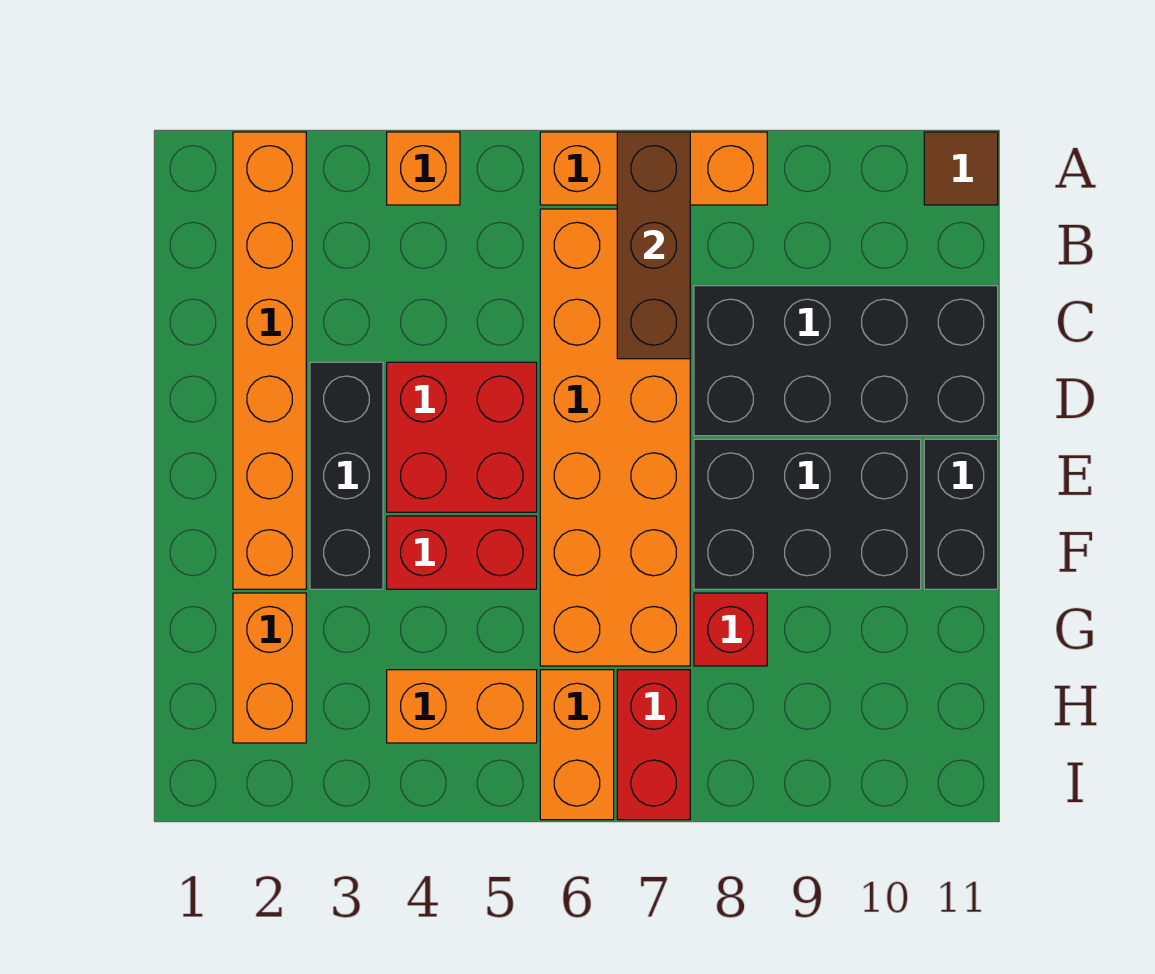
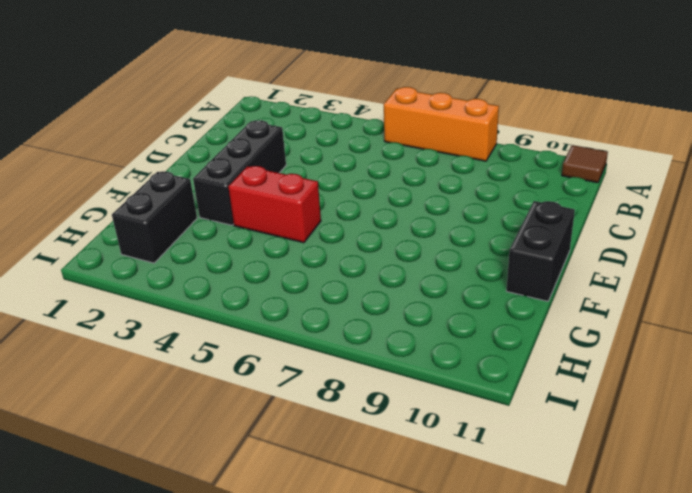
black brick G2:H2 level 1 -> orange brick G2:H2 level 1
none -> orange brick A2:F2 level 1
none -> orange brick A4 level 1
none -> orange brick B6:G7 level 1

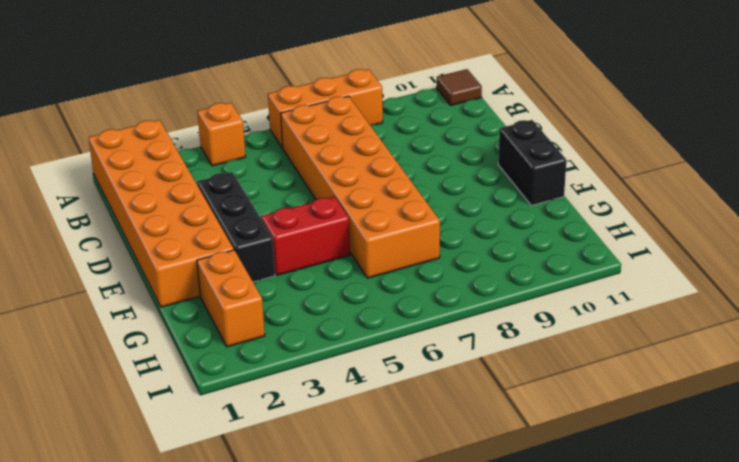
orange brick A1:F2 level 1 -> orange brick A2:F2 level 1
none -> black brick C8:D11 level 1
none -> red brick D4:E5 level 1
none -> black brick E8:F10 level 1

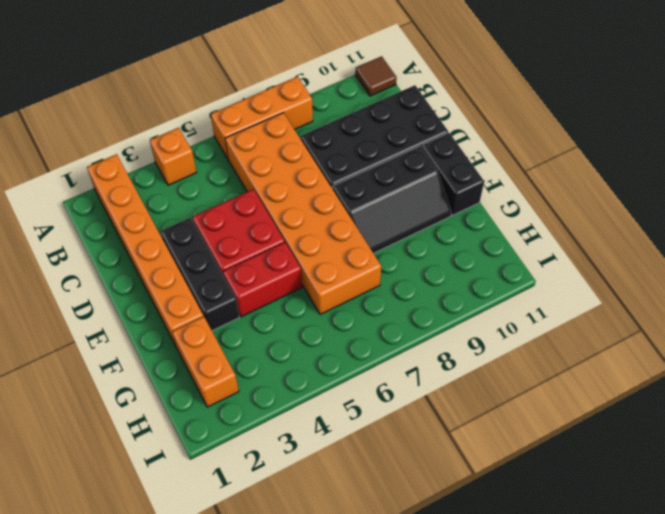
black slope E8:F10 level 1 top E -> black brick E8:F10 level 1
none -> red brick G8 level 1
none -> orange brick H4:H5 level 1
none -> orange brick H6:I6 level 1

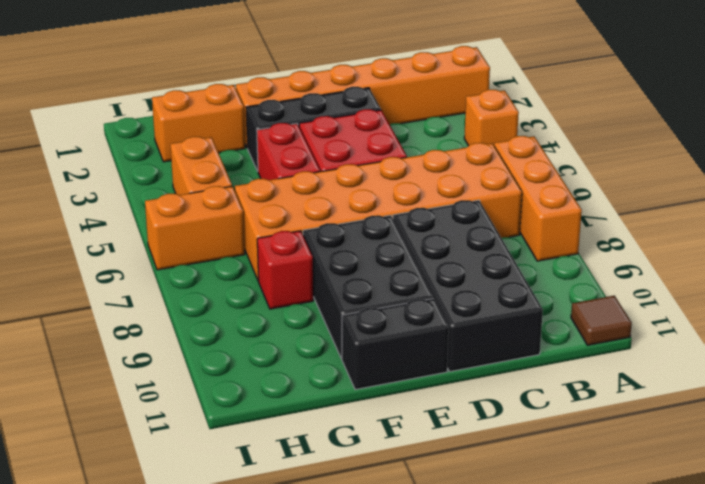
none -> red brick H7:I7 level 1
none -> brown brick A7:C7 level 2

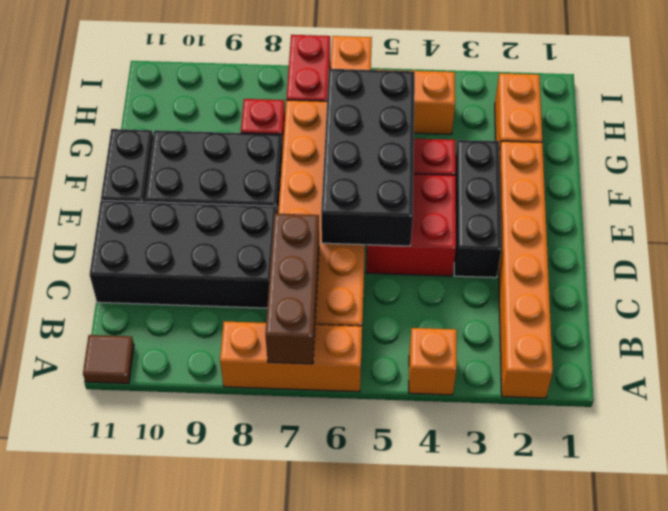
black brick D5:G6 level 2 -> none

